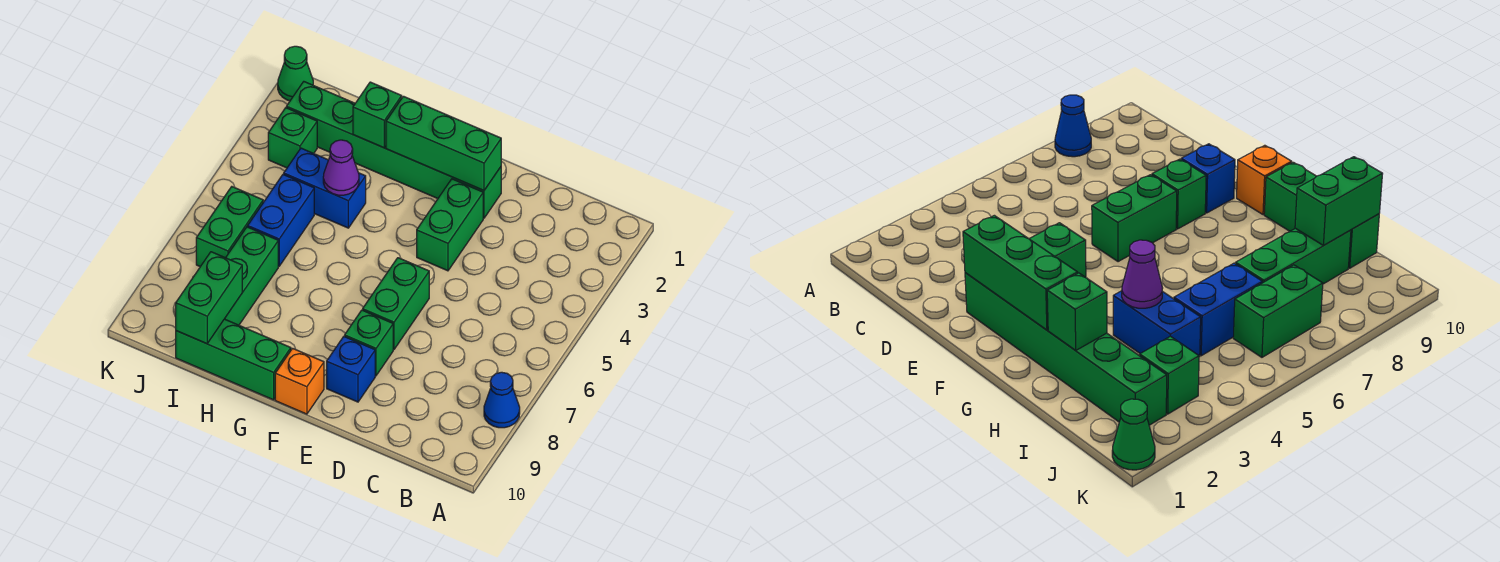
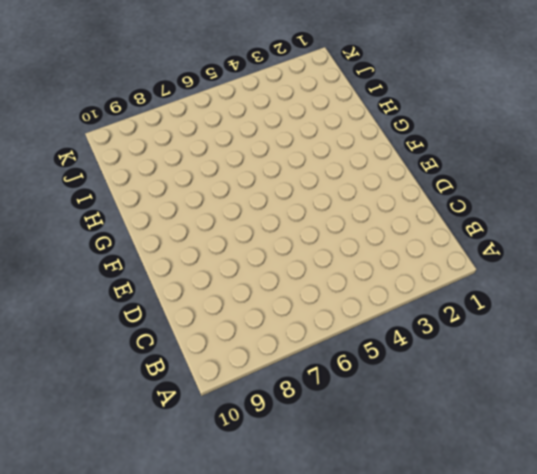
none -> blue cone A8 level 1
none -> green brick E2:J2 level 1
none -> green brick E3:E4 level 1

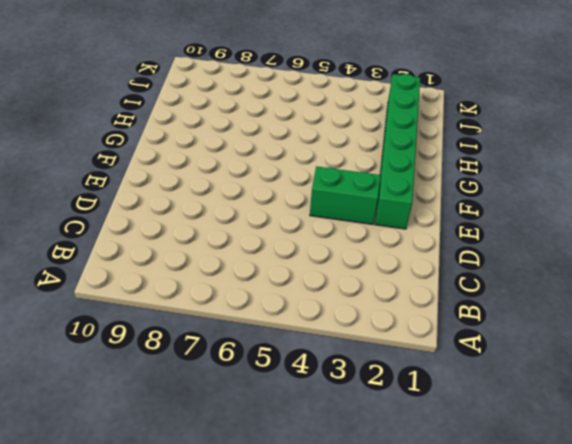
none -> blue cone A8 level 1
none -> green brick E6:E7 level 1
none -> green brick E8 level 1

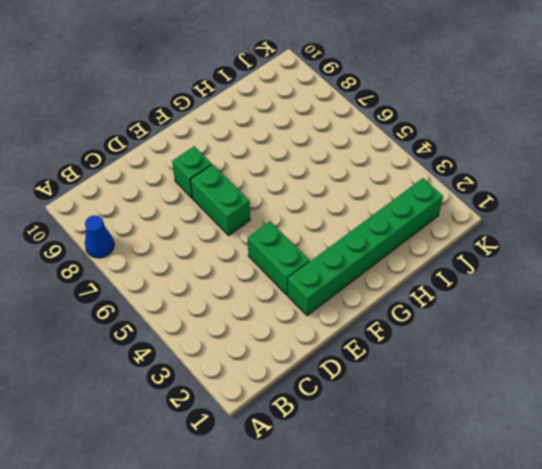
none -> blue brick E9 level 1
none -> orange brick F10 level 1
none -> green brick G10:I10 level 1

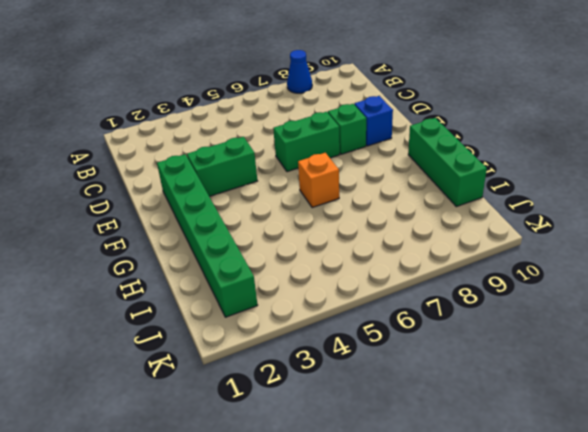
orange brick G6 level 1 -> orange brick F10 level 1
none -> blue brick H4:I4 level 1
none -> blue brick I5:I6 level 1
none -> green brick I7:I9 level 1

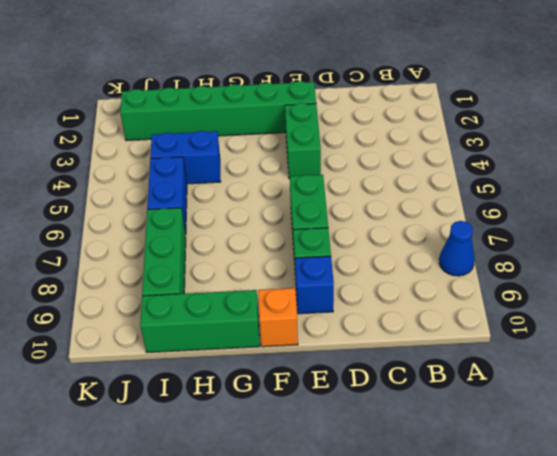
none -> green brick J3 level 1
none -> green brick J6:J7 level 1
none -> green cone K1 level 1

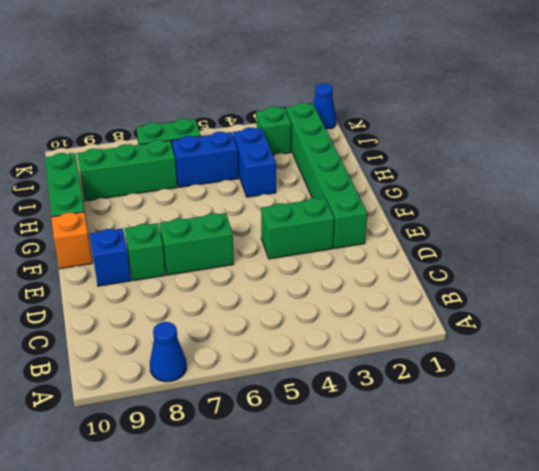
blue cone K1 level 1 -> green cone K1 level 1
none -> green brick E2:G2 level 2
none -> green brick H2 level 2
none -> purple cone H4 level 2

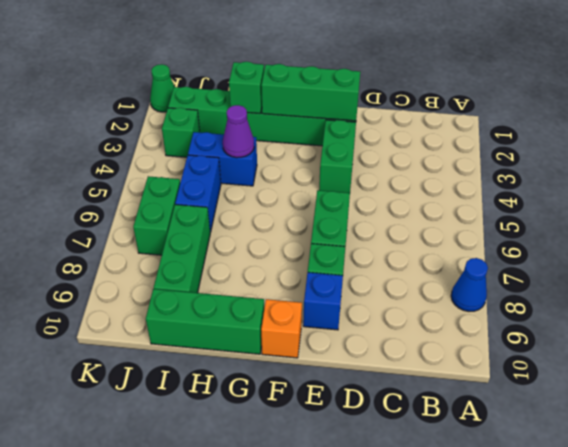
none -> green brick I9:I10 level 2

